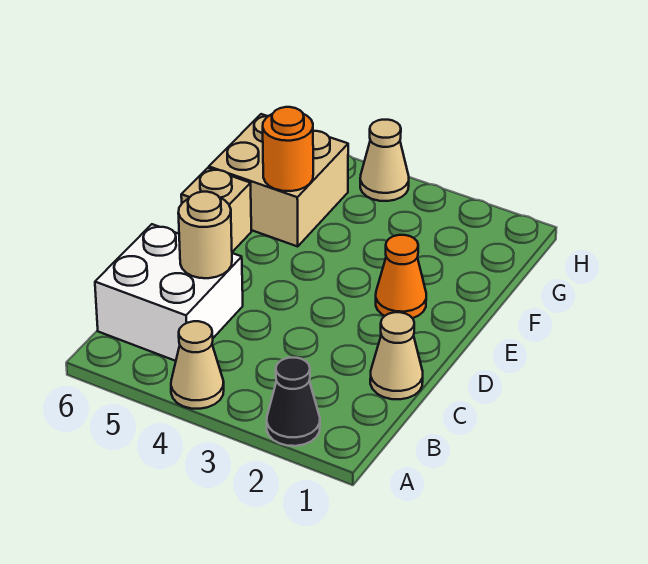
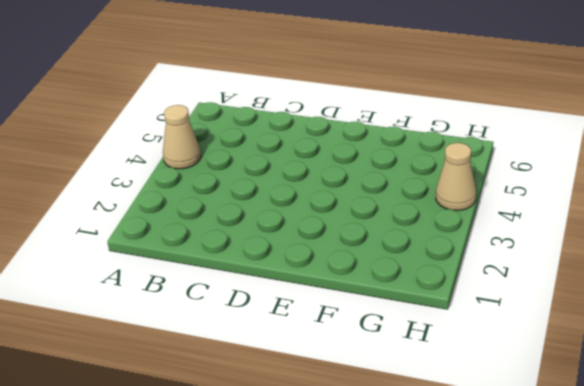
none -> black cone A2 level 1
none -> white brick B5:C6 level 1

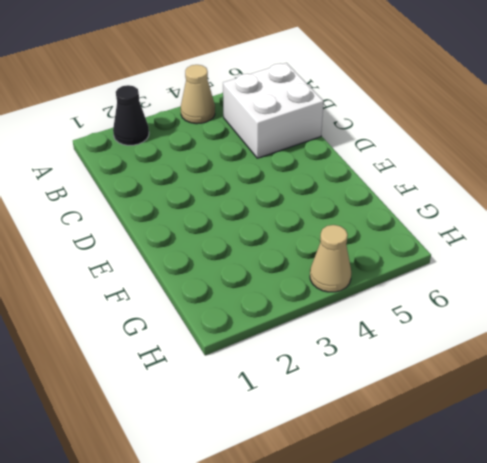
none -> tan cone C1 level 1
none -> orange cone E2 level 1

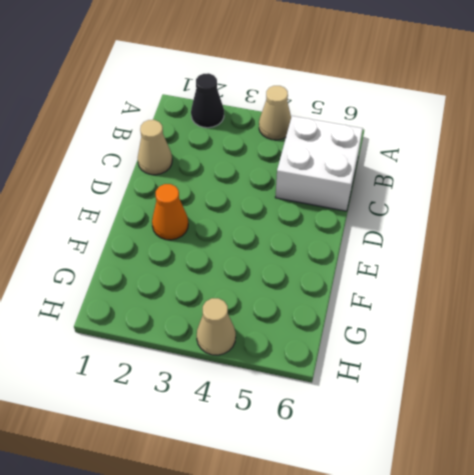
none -> tan brick E6 level 1
none -> tan brick F5:G6 level 1

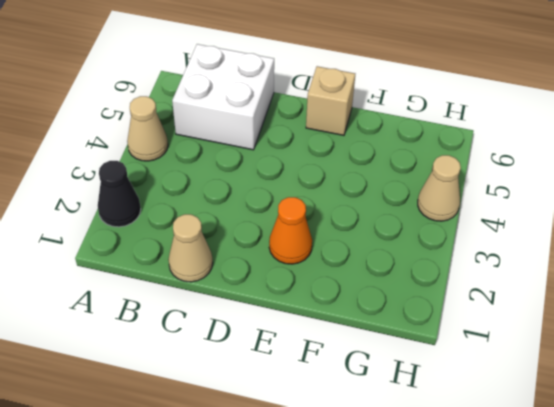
none -> tan brick F5:G6 level 1
none -> tan round brick C5 level 2

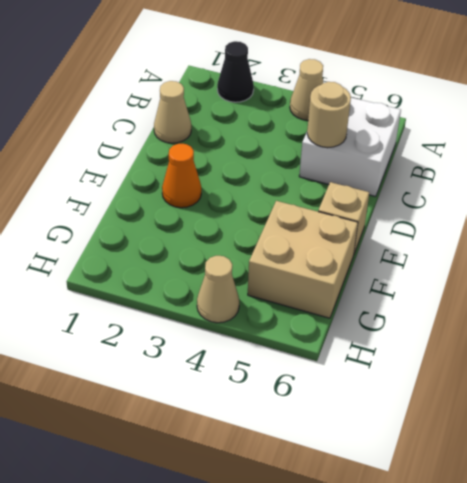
none -> orange round brick F5 level 2

